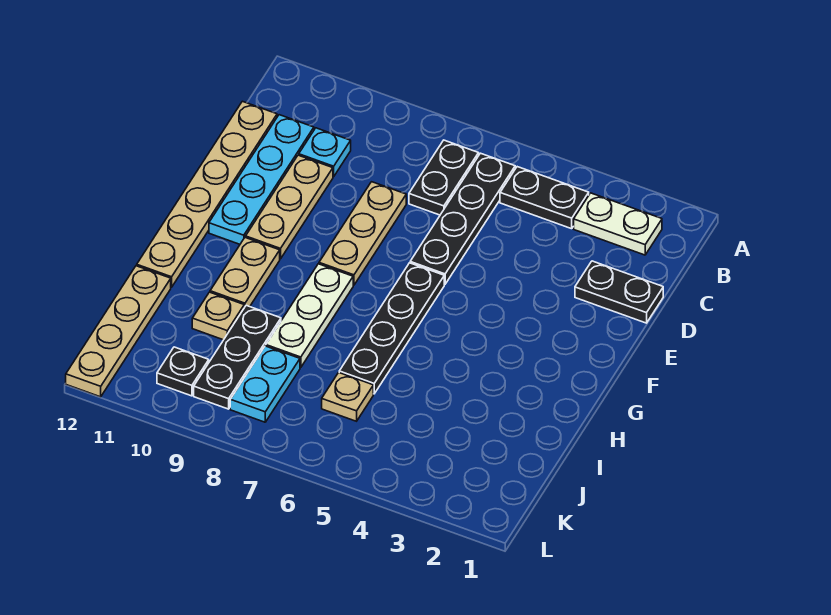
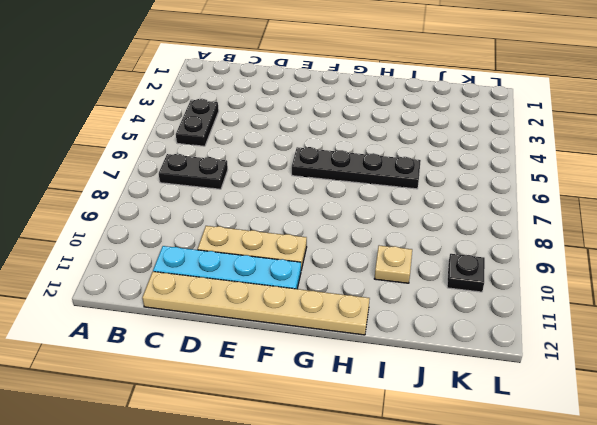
none -> white plate B2:B3 level 1
none -> black plate B6:E6 level 1
none -> cyan plate C10 level 1

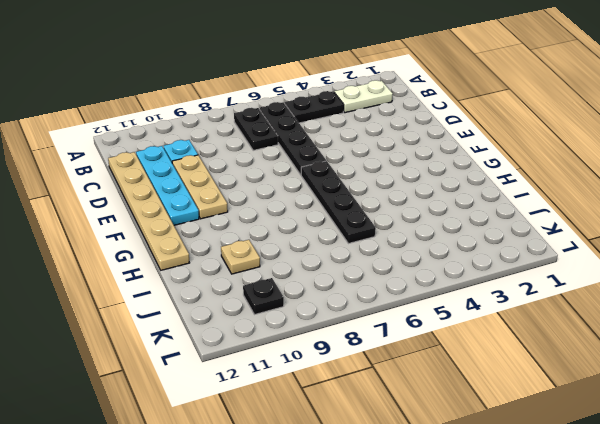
none -> black plate D1:D2 level 1
none -> tan plate D8:F8 level 1
none -> white plate G8:I8 level 1

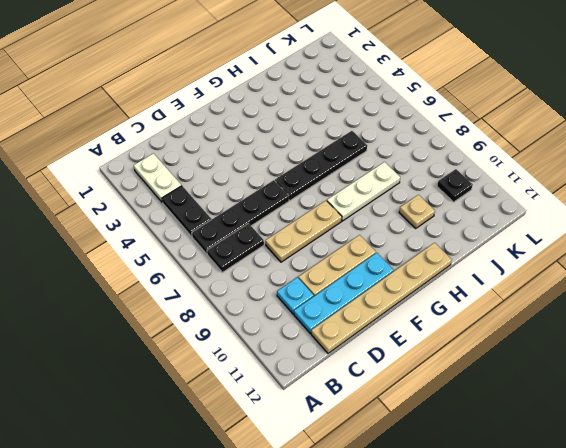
none -> black plate D1:D2 level 1
none -> tan plate G10:H10 level 1
none -> black plate I9:K9 level 1

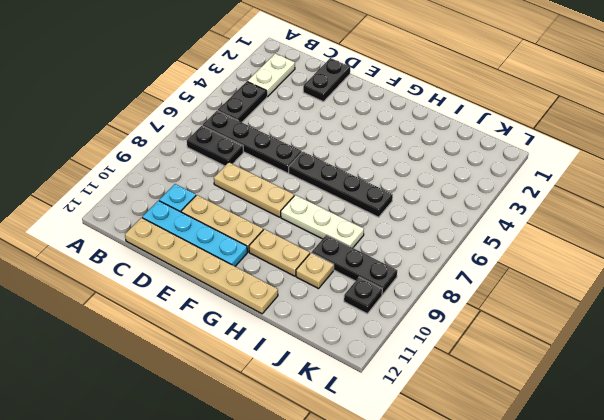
none -> tan plate I12:L12 level 1
none -> tan plate J6 level 1
none -> cyan plate J8:K8 level 1

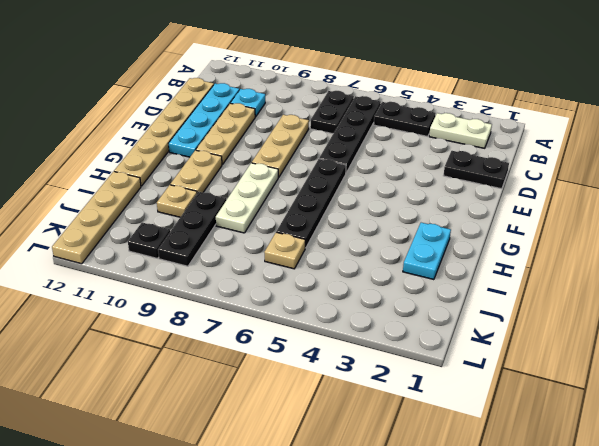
cyan plate H2:I2 level 1 -> cyan plate J8:K8 level 1

